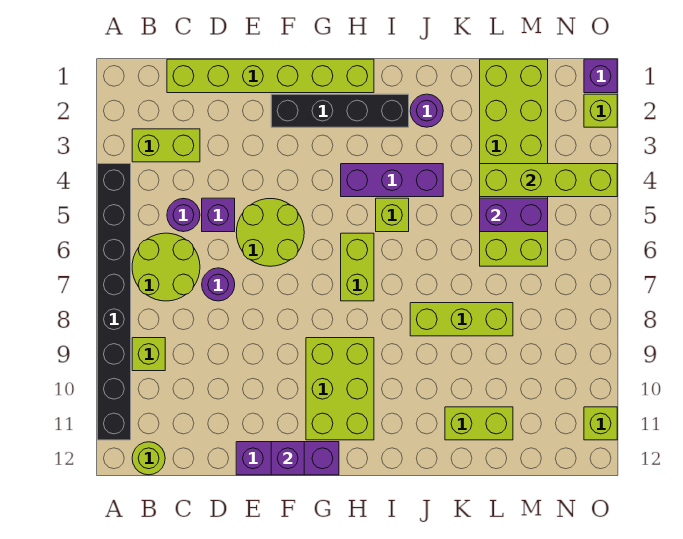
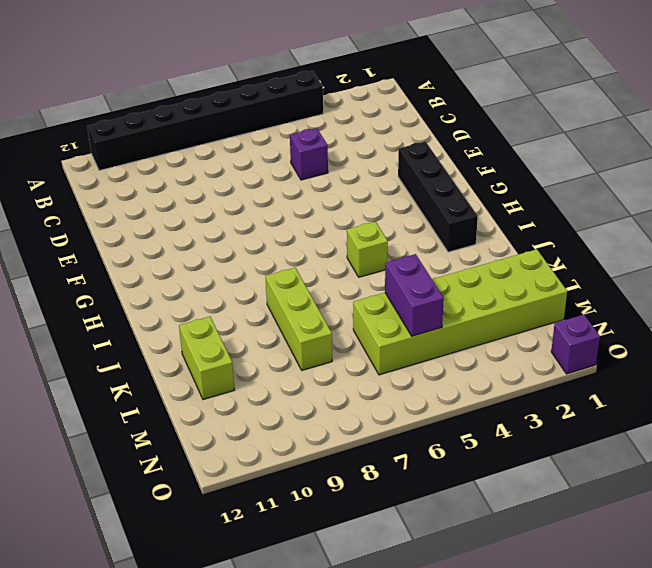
none -> lime brick B3:C3 level 1
none -> lime round brick B6:C7 level 1
none -> lime brick B9 level 1

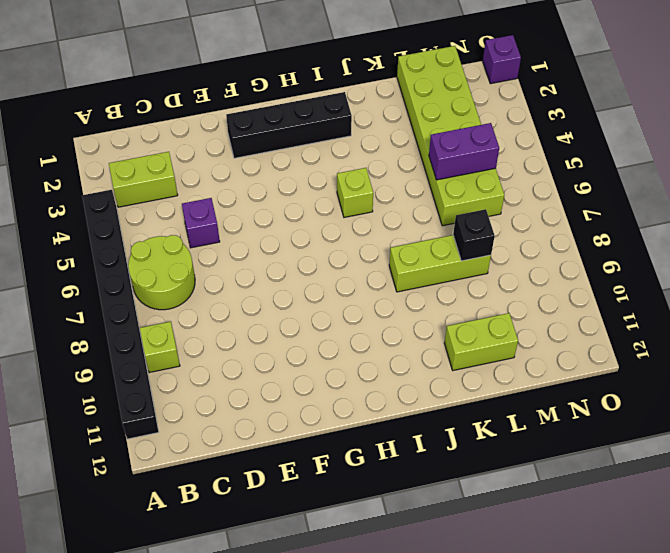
black brick L8 level 2 -> none
none -> lime round brick B12 level 1
none -> lime brick C1:H1 level 1
none -> purple round brick C5 level 1

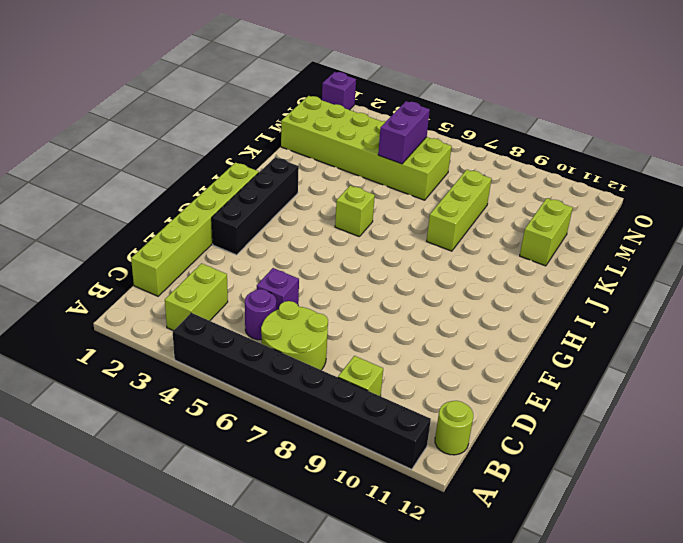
none -> purple round brick D7 level 1
none -> lime round brick E5:F6 level 1
none -> purple brick E12:G12 level 1

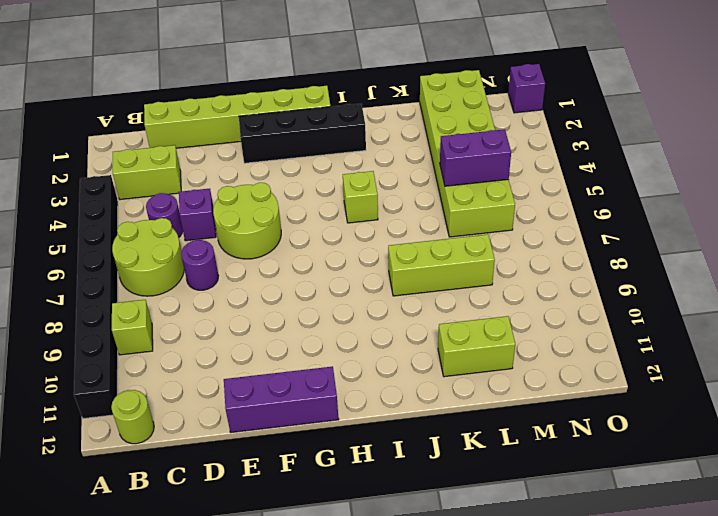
none -> lime brick G9:H11 level 1
none -> purple brick H4:J4 level 1
none -> lime brick H6:H7 level 1

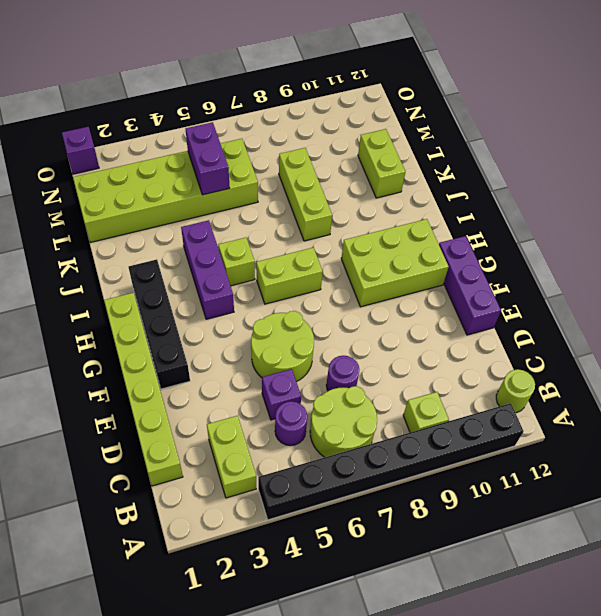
none -> purple round brick J2 level 1
none -> lime brick O2 level 1
none -> lime brick O11 level 1

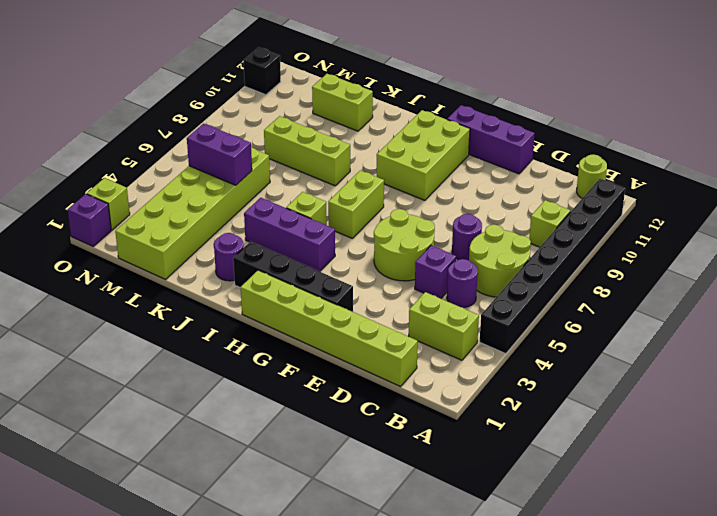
black brick O11 level 1 -> lime brick O11 level 1
none -> purple brick F12 level 2
none -> lime brick L4:O4 level 2

